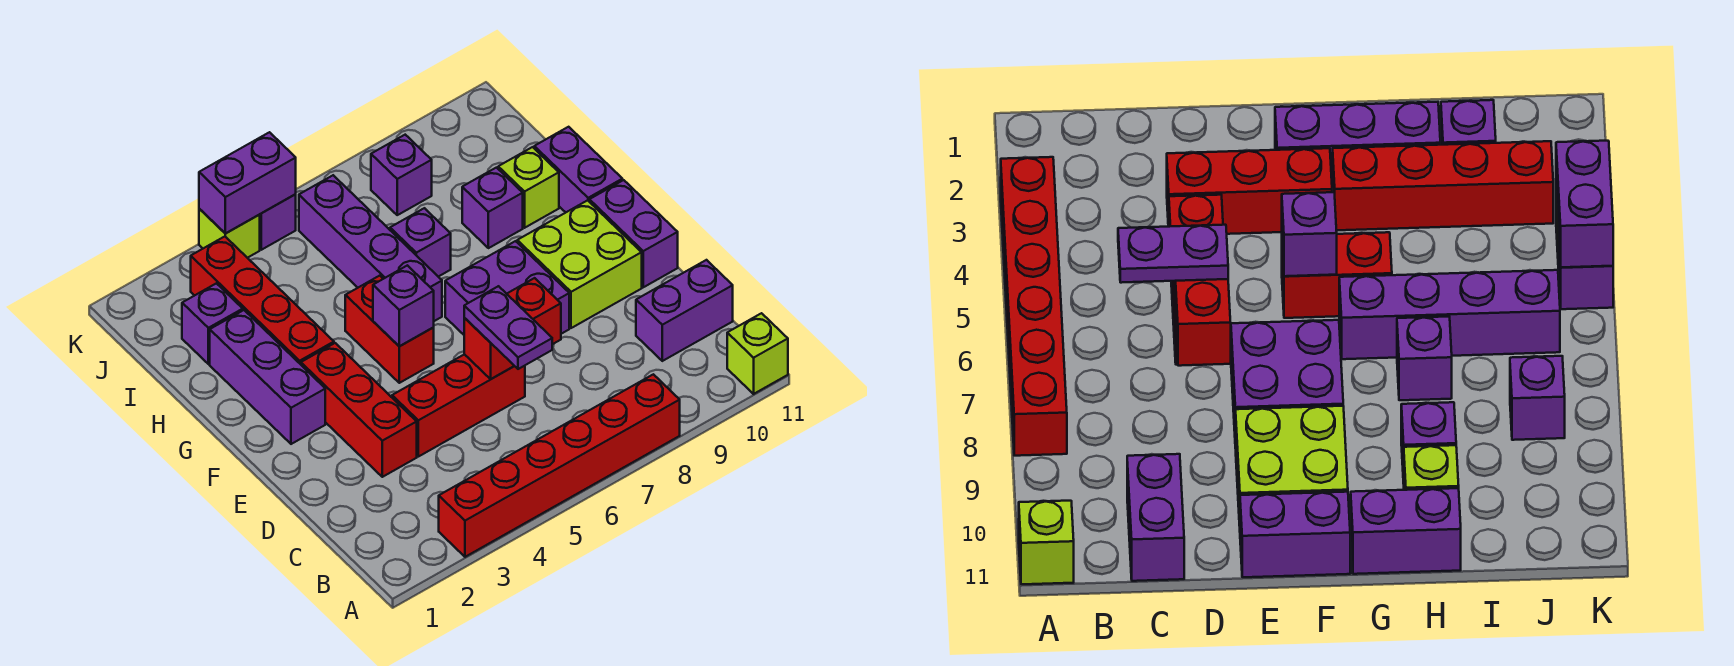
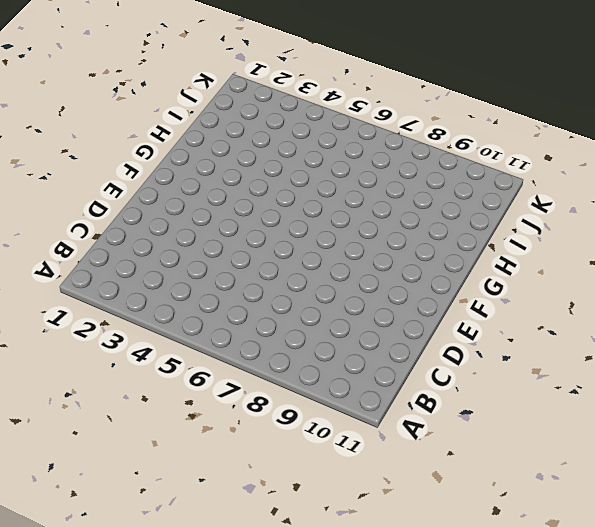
none -> red brick A3:A8 level 1
none -> lime brick A11 level 1
none -> purple brick C10:C11 level 1

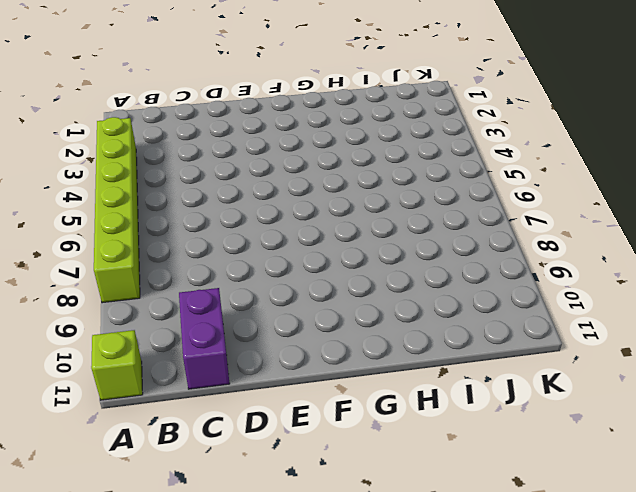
lime brick A3:A8 level 1 -> red brick A3:A8 level 1
none -> red brick D3:F3 level 1
none -> red brick D4:D6 level 1
none -> purple brick E7:F8 level 1

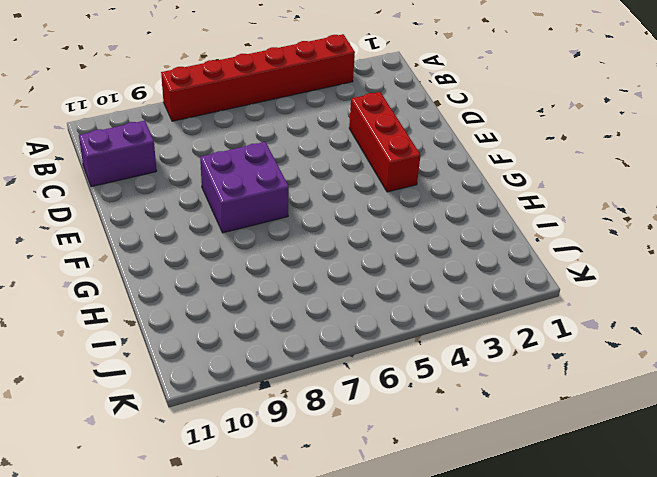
none -> lime brick A11 level 1
none -> red brick D4:D6 level 1
none -> lime brick E9:F10 level 1

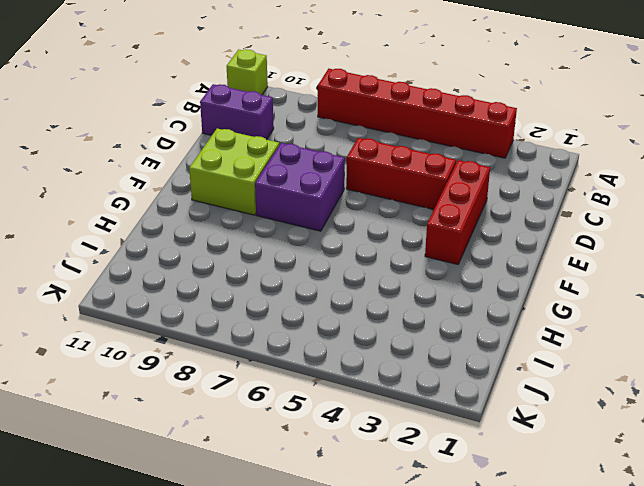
none -> purple brick E11:F11 level 1
none -> purple brick F2:H2 level 1
none -> red brick F5:G5 level 1

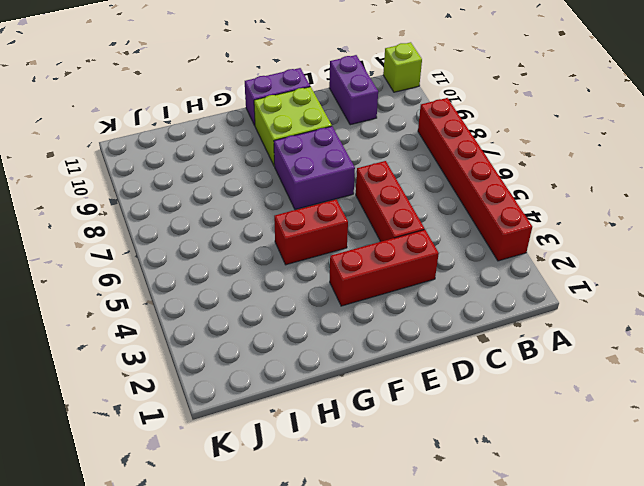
none -> purple brick F2:H2 level 1
none -> red brick G3:J3 level 1
none -> purple brick G6:J6 level 1

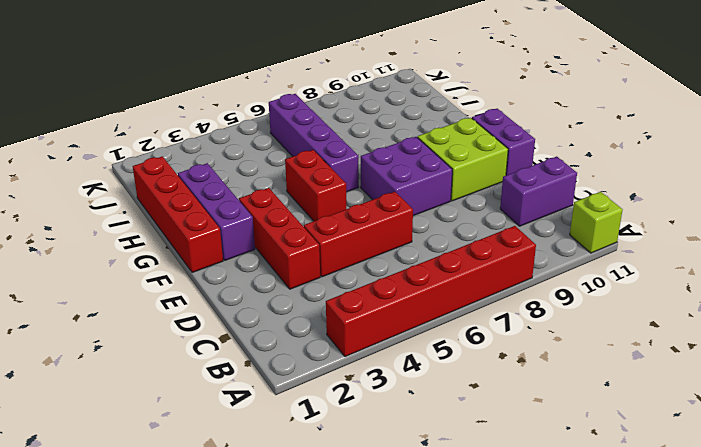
red brick F1:I1 level 1 -> red brick G3:J3 level 1
none -> purple brick G11:H11 level 1
none -> purple brick H7 level 1
none -> purple brick H9 level 1

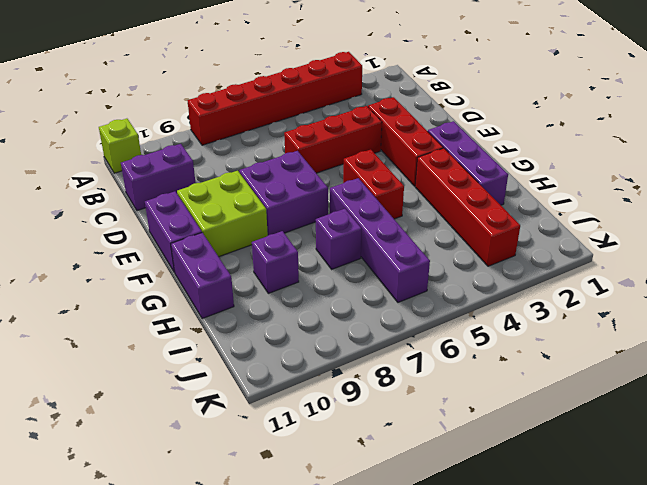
none -> lime brick H10 level 1
none -> purple brick I2 level 1
none -> purple brick J8 level 1

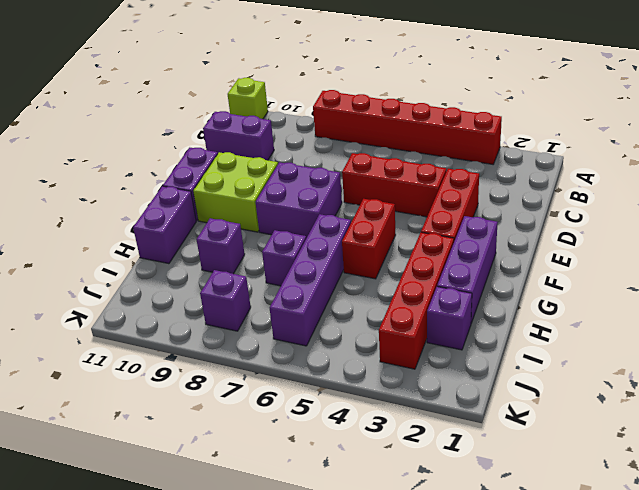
none -> lime brick H10 level 1
none -> lime brick K4 level 1
none -> purple brick K5 level 1

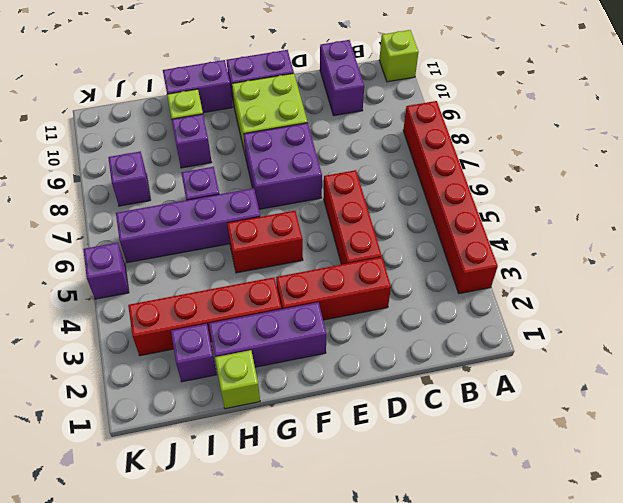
lime brick H1 level 1 -> lime brick K4 level 1
none -> red brick D6:D7 level 2
none -> purple brick F5 level 2
none -> purple brick K4:K5 level 2

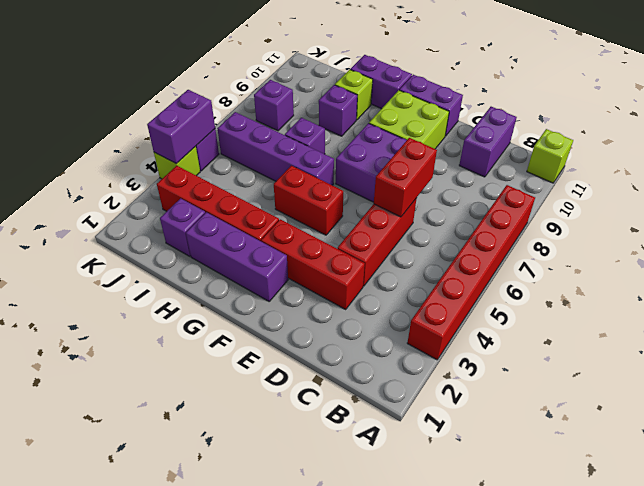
none -> purple brick F5 level 2
none -> purple plate C6:D6 level 3

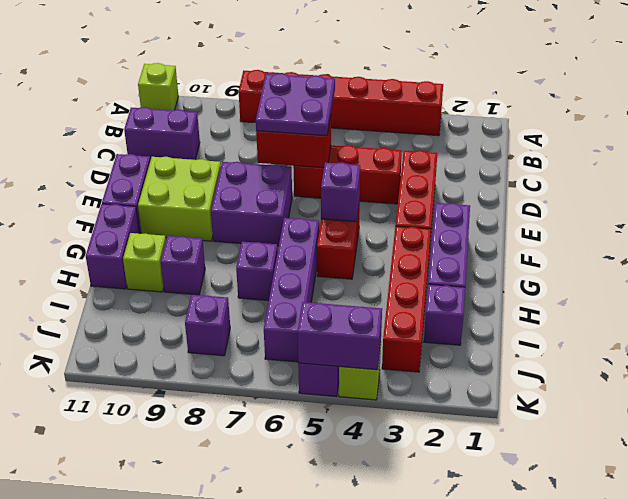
purple plate C6:D7 level 3 -> purple plate C6:D6 level 3

